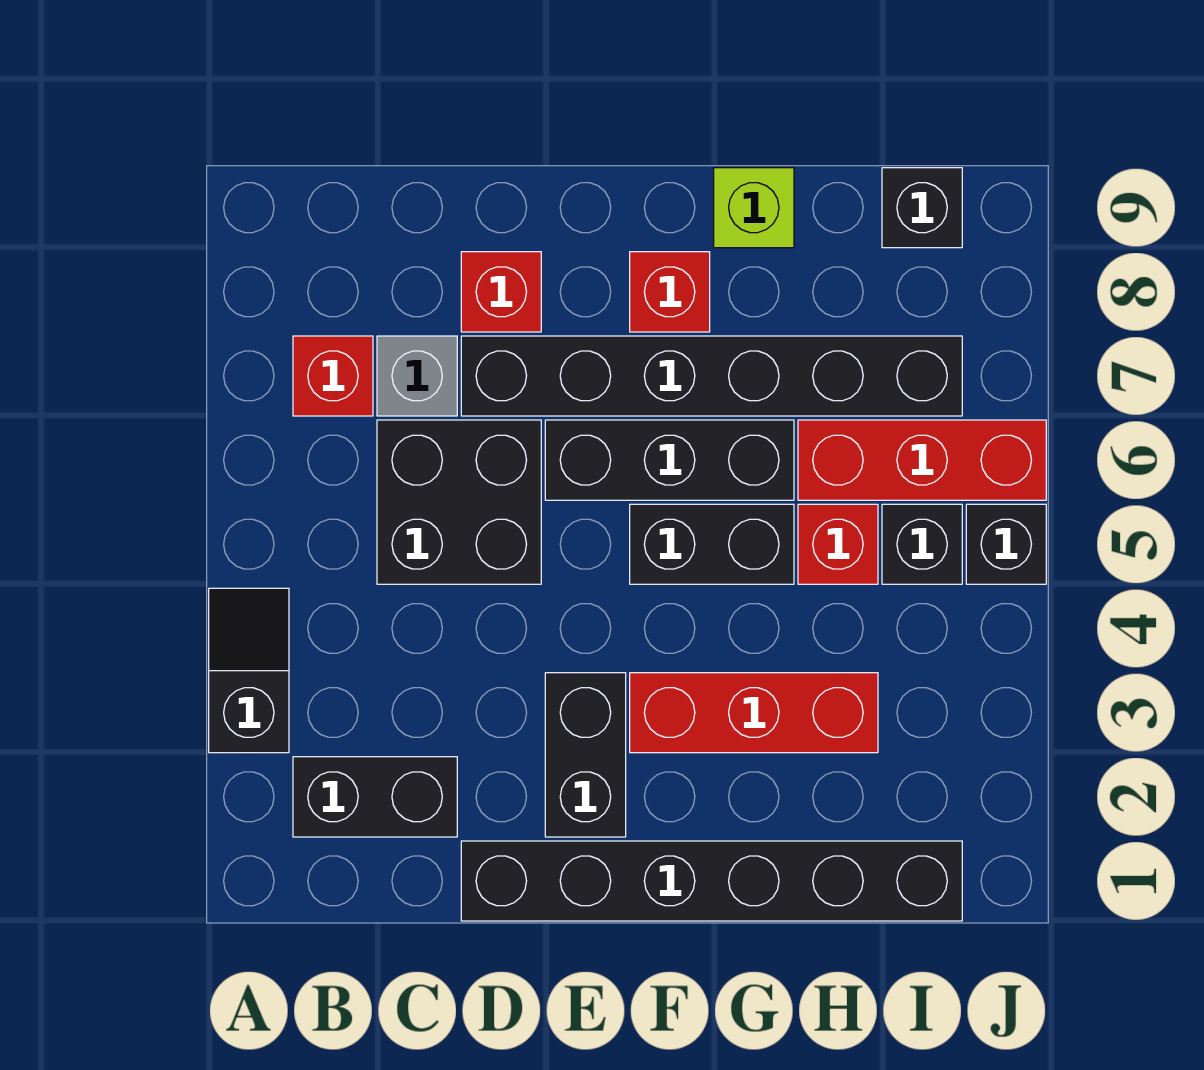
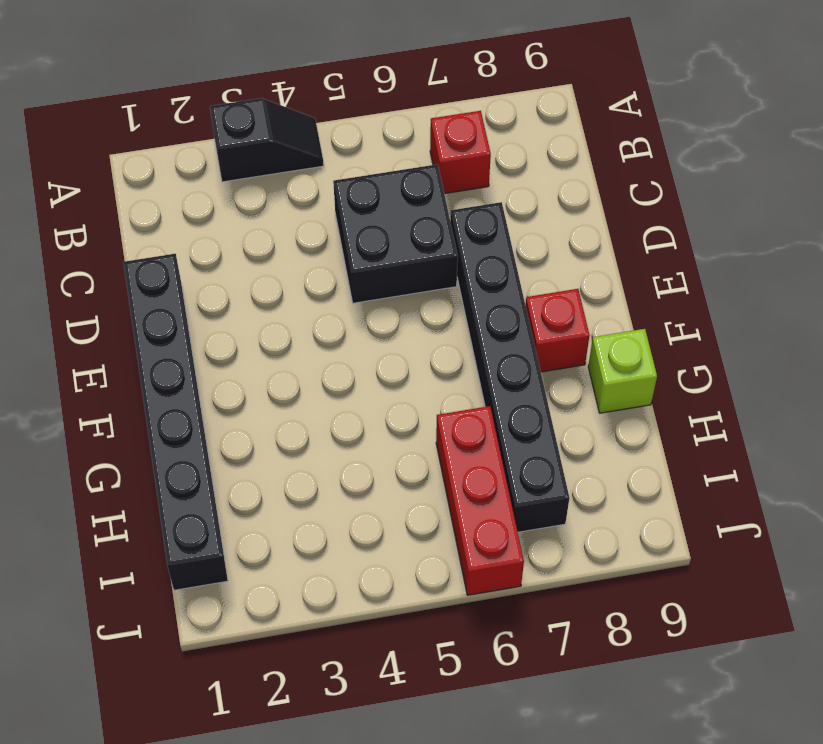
none -> black brick B2:C2 level 1
none -> grey brick C7 level 1
none -> red brick D8 level 1

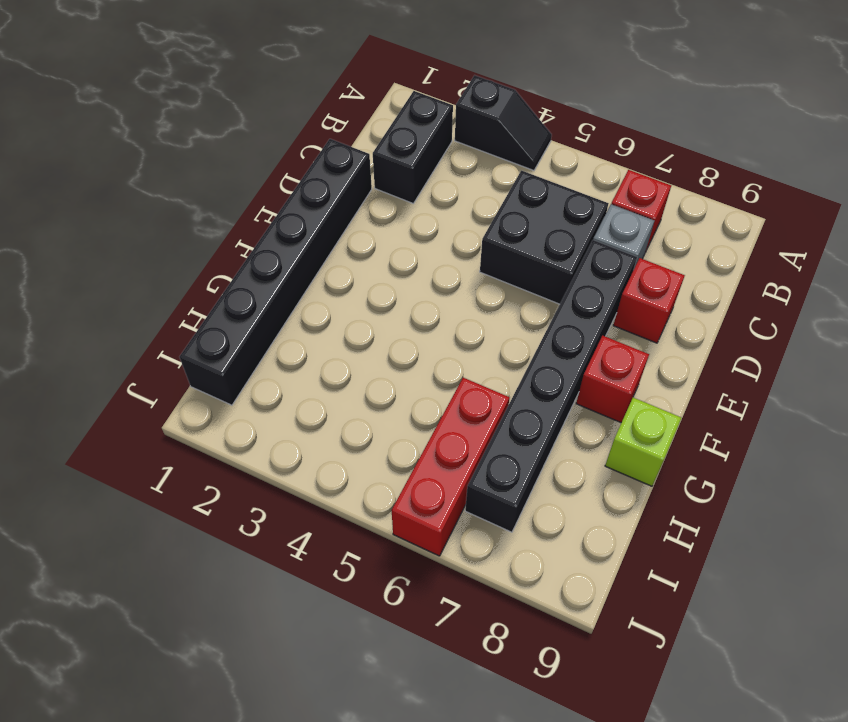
none -> black brick E2:E3 level 1
none -> black brick E6:G6 level 1
none -> red brick F3:H3 level 1

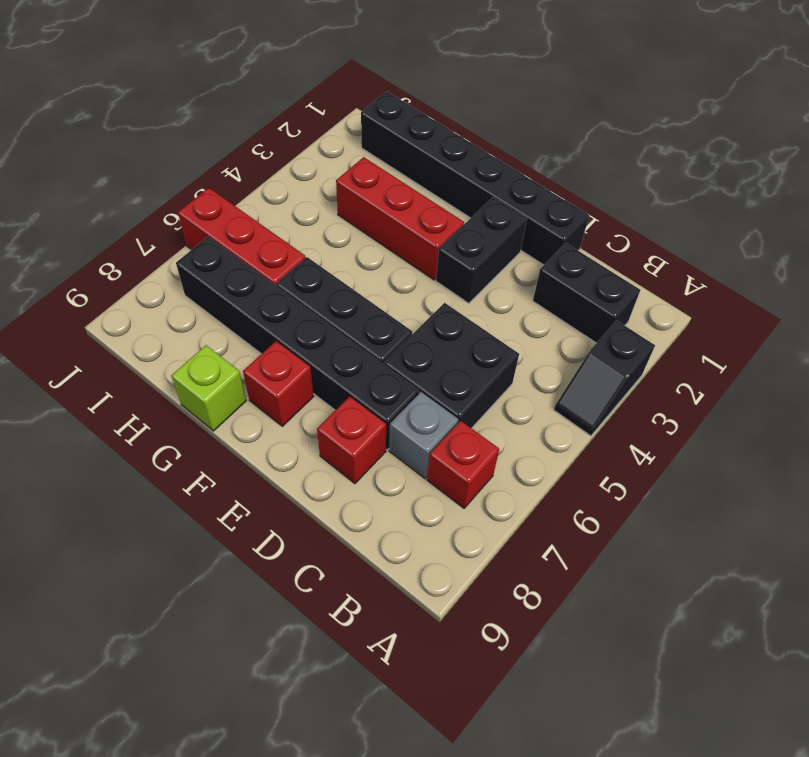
none -> black brick F5:G5 level 1
none -> red brick H5 level 1
none -> black brick I5 level 1

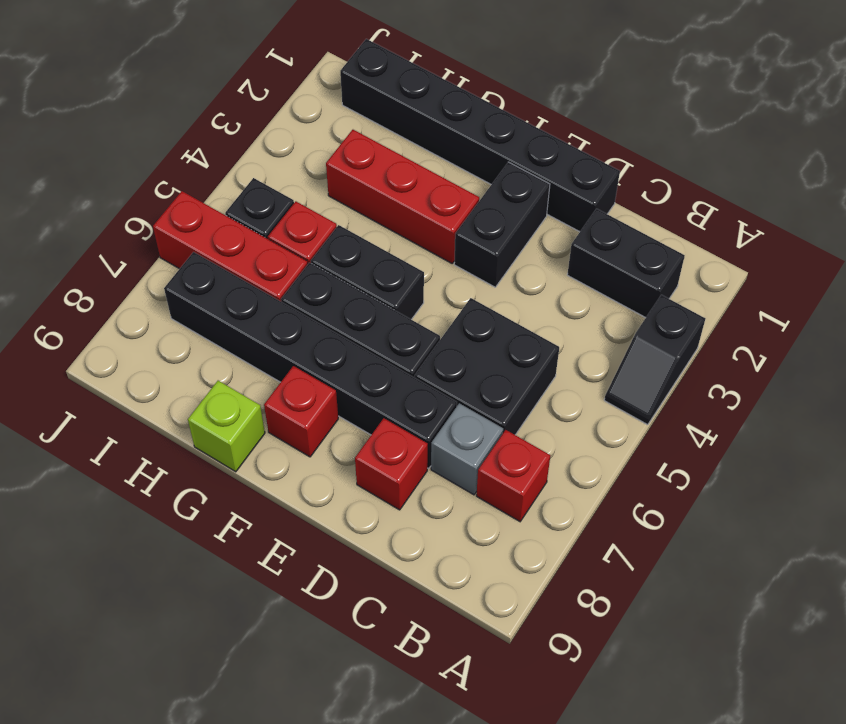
none -> black brick I9 level 1
none -> black brick J5 level 1

